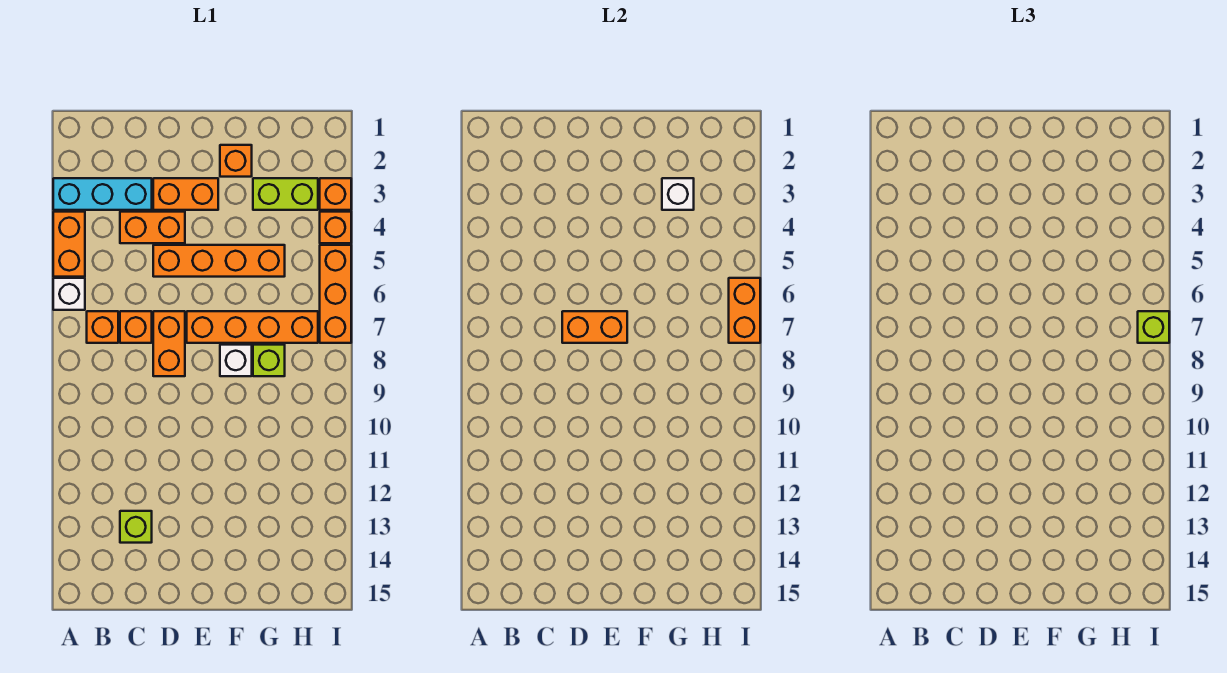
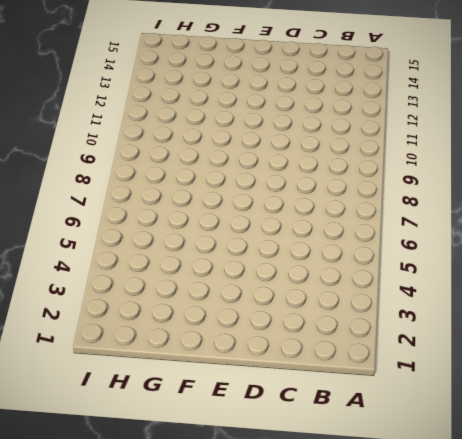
none -> cyan brick A3:C3 level 1
none -> orange brick A4:A5 level 1
none -> white brick A6 level 1

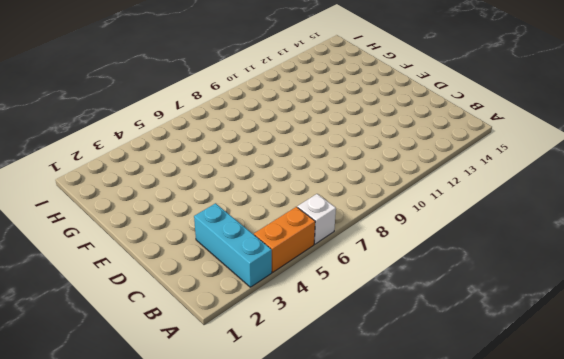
none -> orange brick B7 level 1
none -> orange brick C4:D4 level 1
none -> orange brick C7 level 1

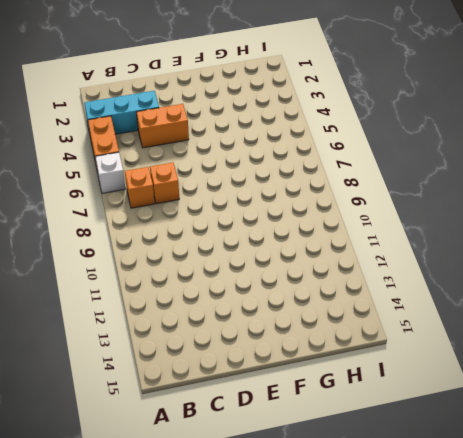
none -> lime brick C13 level 1
none -> orange brick D3:E3 level 1
none -> orange brick D5:G5 level 1

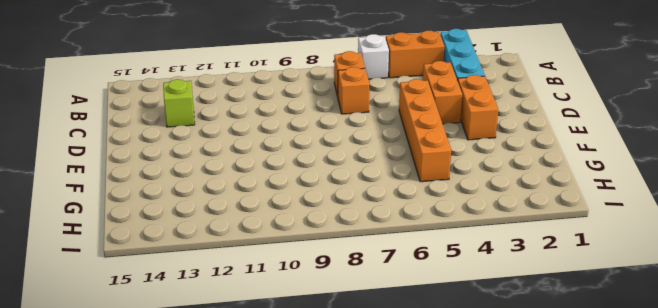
none -> orange brick D7:D8 level 1
none -> orange brick E7:H7 level 1
none -> orange brick F2 level 1

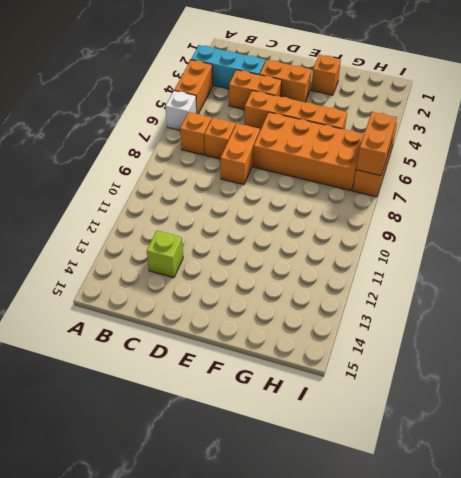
orange brick E6:H7 level 1 -> orange brick E7:H7 level 1
none -> white brick F8 level 1
none -> lime brick G3:H3 level 1
none -> lime brick G8 level 1

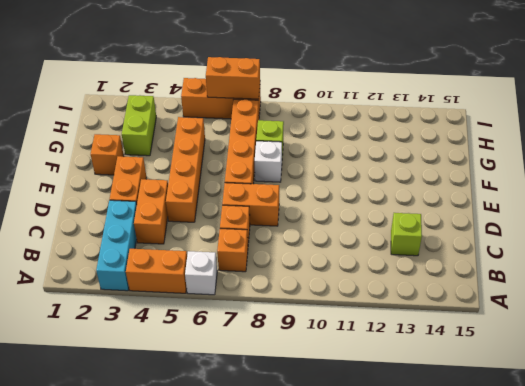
none -> orange brick I3 level 1
none -> orange brick I4 level 1
none -> orange brick D7:E7 level 2

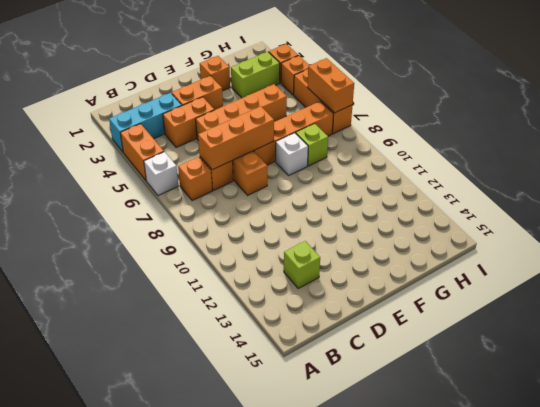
orange brick C7:E7 level 2 -> orange brick D7:E7 level 2
none -> white brick G3 level 2
none -> lime brick I7 level 3

